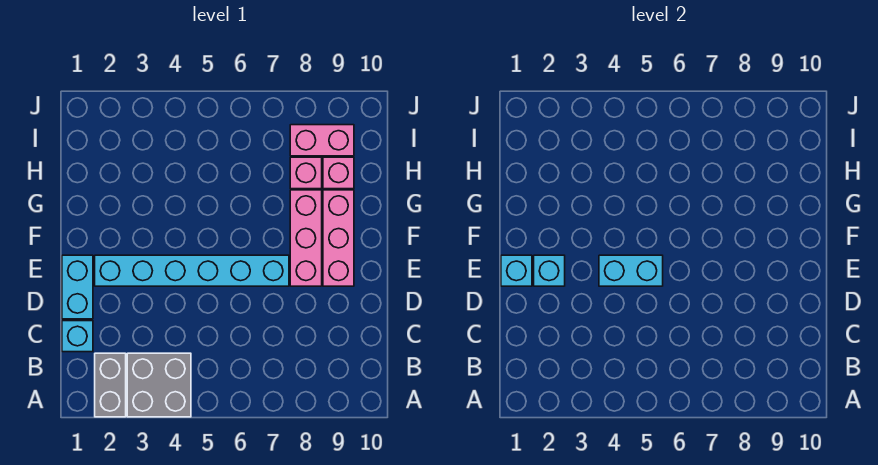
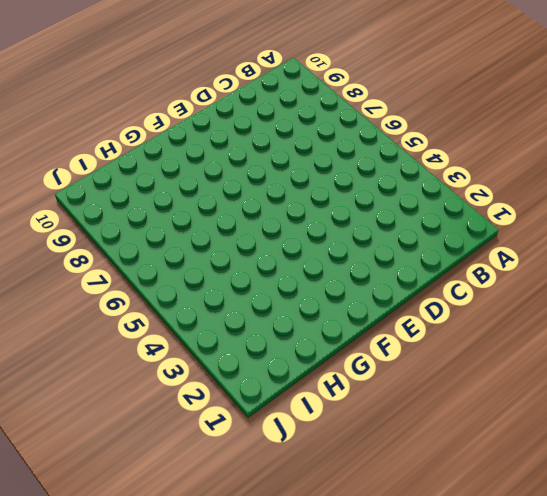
none -> grey brick A2:B2 level 1
none -> grey brick A3:B4 level 1
none -> cyan brick C1 level 1

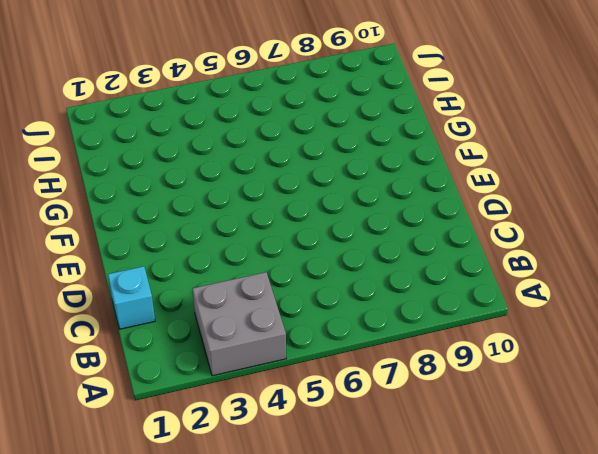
none -> grey brick A2:B2 level 1
none -> cyan brick D1:E1 level 1
none -> cyan brick E2:E7 level 1

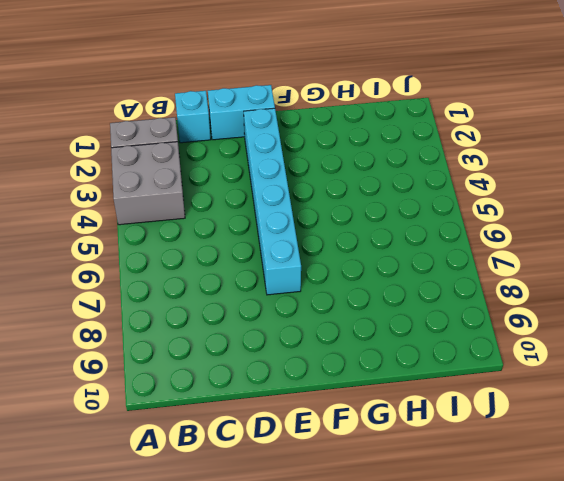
none -> pink brick E8:G8 level 1
none -> pink brick E9:G9 level 1
none -> pink brick H8 level 1

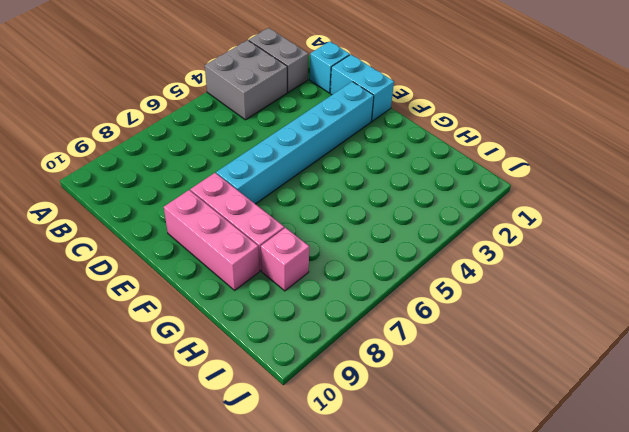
none -> pink brick H9 level 1
none -> pink brick I8:I9 level 1
none -> cyan brick E1 level 2

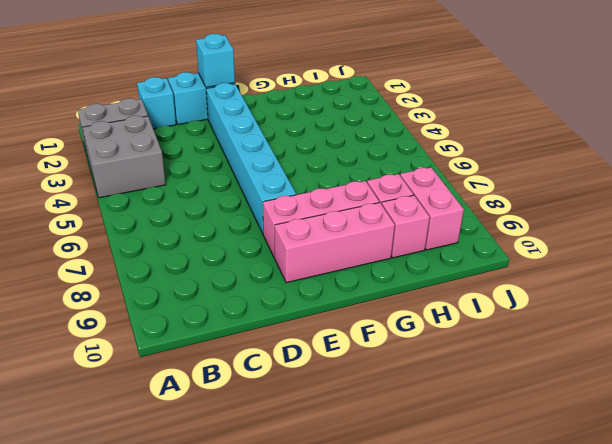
none -> cyan brick E2 level 2
none -> cyan brick E4:E5 level 2

